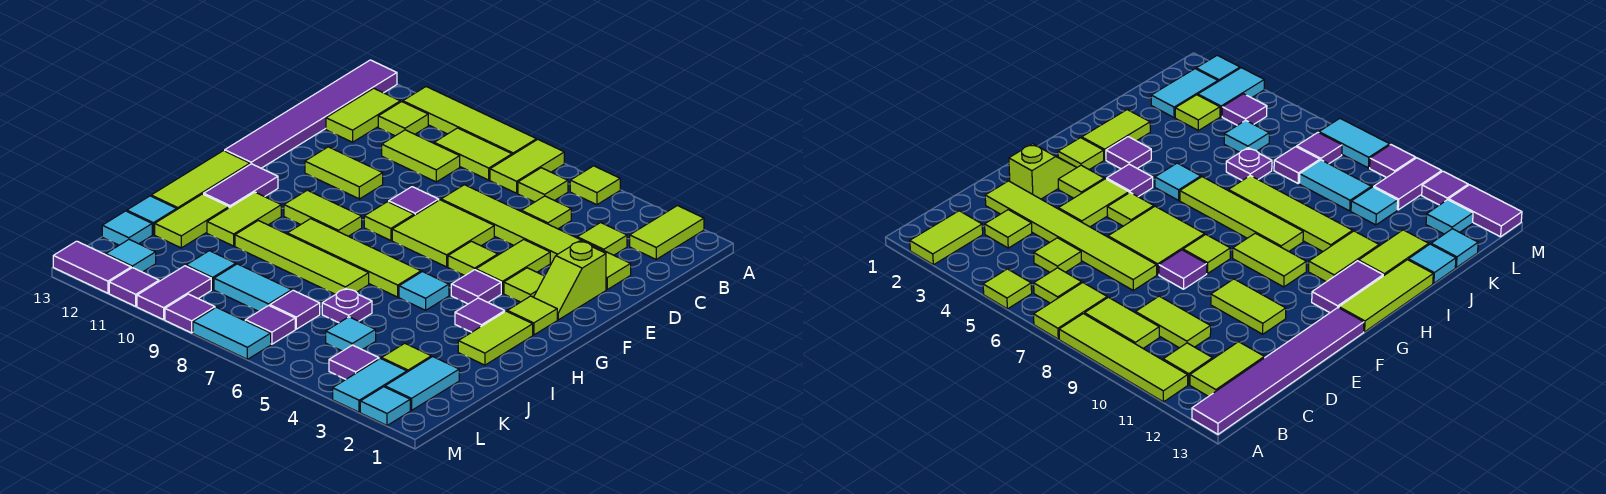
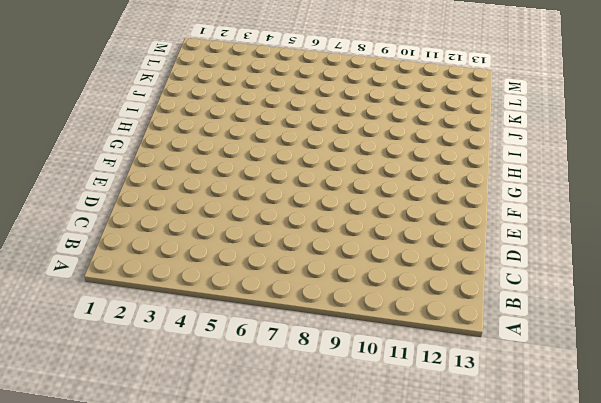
none -> lime tile A2:B2 level 1
none -> lime tile A5 level 1
none -> lime tile A7:B7 level 1
none -> lime tile A8:A11 level 1

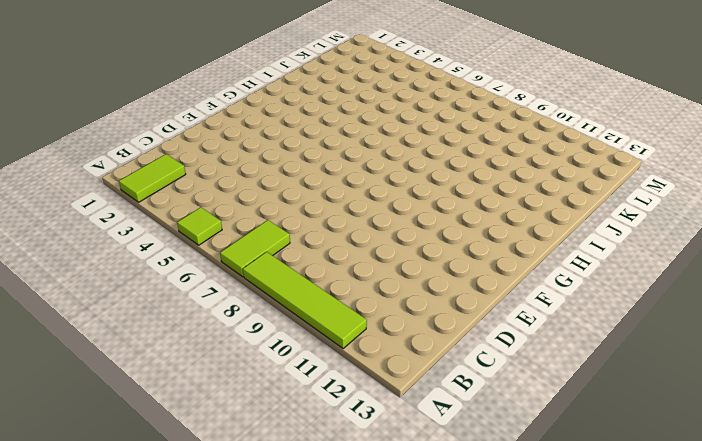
none -> purple tile A13:F13 level 1
none -> lime tile B6 level 1
none -> lime tile B8:B9 level 1
none -> lime tile B11 level 1

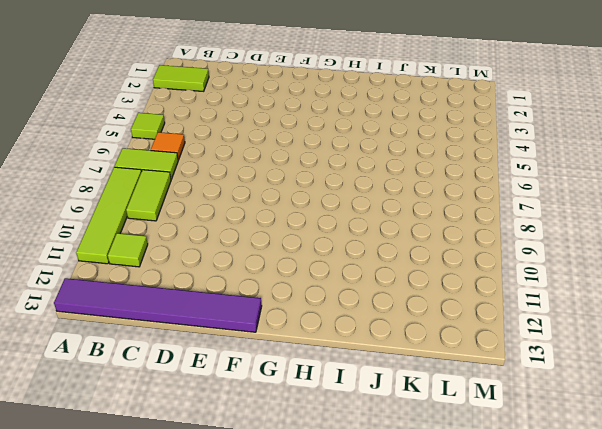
orange tile B6 level 1 -> lime tile B6 level 1
none -> lime tile B12:C12 level 1
none -> lime tile C3 level 1
none -> lime tile C5 level 1
none -> lime tile C9:C10 level 1

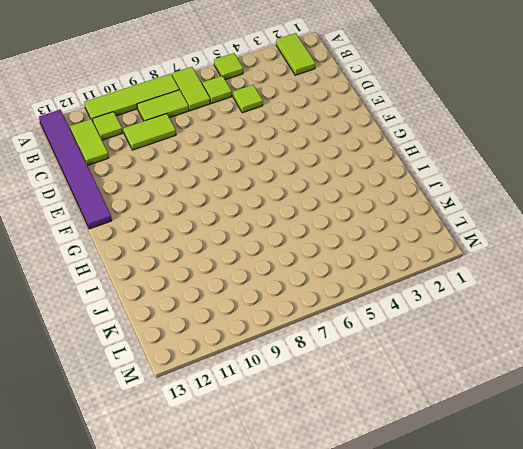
none -> lime tile C3 level 1
none -> lime tile D2:D7 level 1
none -> lime slope E2:F2 level 1 top E
none -> lime tile E4:F4 level 1

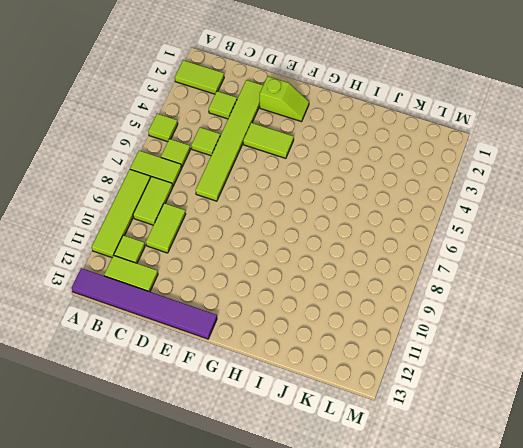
none -> lime tile E6:F7 level 1
none -> purple tile E8 level 1
none -> lime tile E10:E11 level 1
none -> lime tile F3 level 1

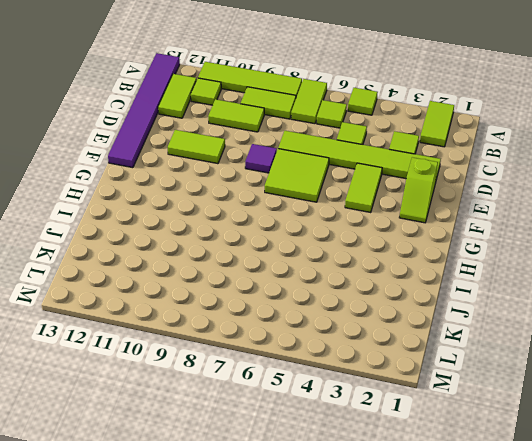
none -> lime tile F3 level 1
none -> lime tile F5 level 1
none -> lime tile F8 level 1
none -> lime tile G2 level 1

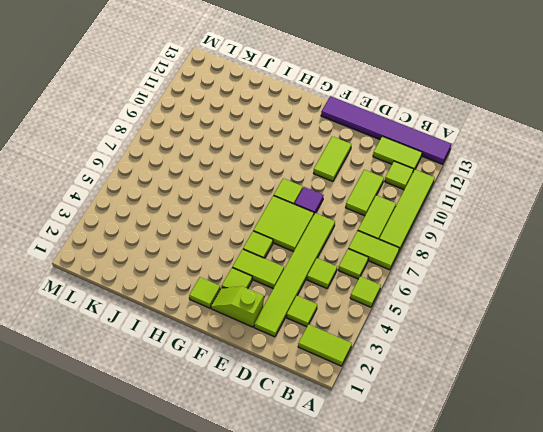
none -> purple tile G4 level 1
none -> lime tile G9:G10 level 1
none -> purple tile G12:H12 level 1
none -> lime tile G13:I13 level 1

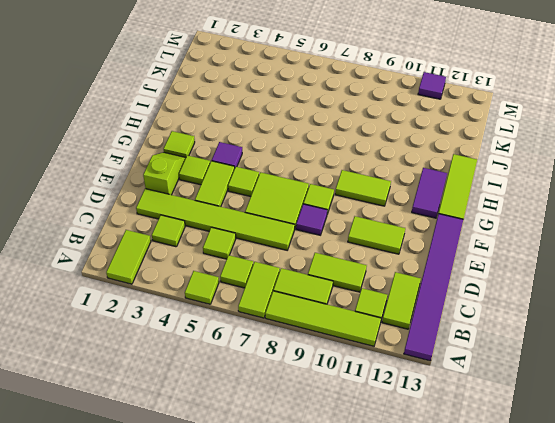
none -> lime tile H2:I2 level 1
none -> purple tile H3 level 1
none -> cyan tile H5 level 1
none -> lime tile H6:H9 level 1

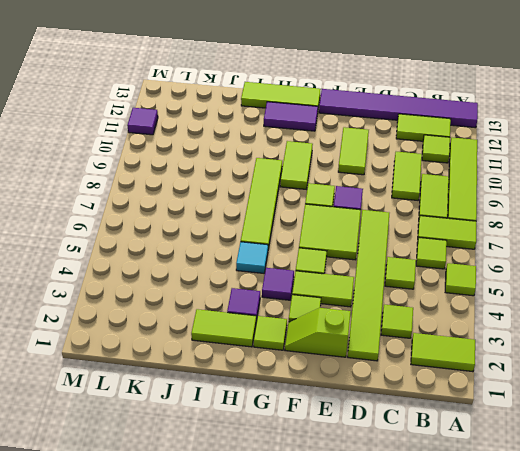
none -> lime tile H11:I11 level 1
none -> lime tile I7:I10 level 1
none -> lime tile I12:J12 level 1
none -> purple plate J6 level 1

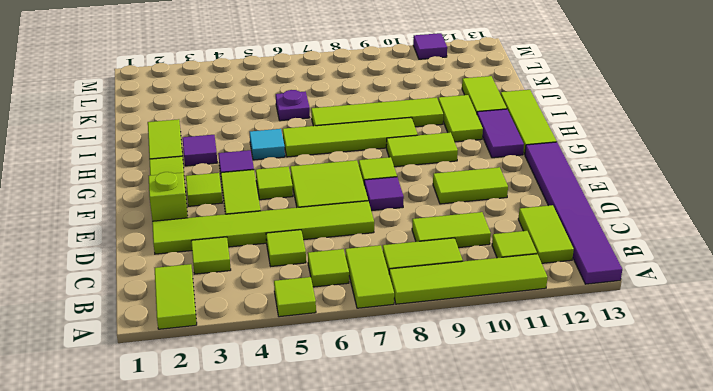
none -> cyan tile J13 level 1
none -> cyan tile K2:L2 level 1
none -> lime tile K3 level 1
none -> cyan tile K5 level 1

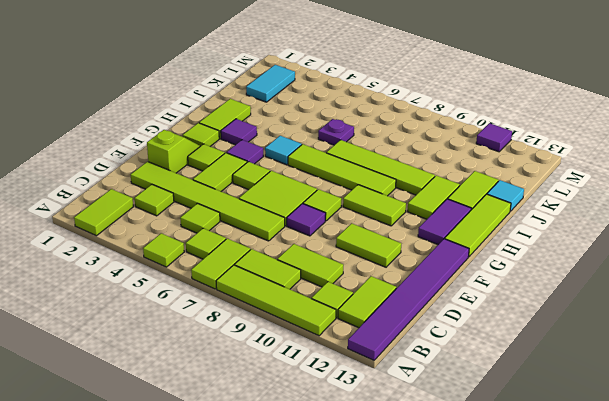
none -> lime tile K3 level 1
none -> cyan tile K5 level 1
none -> purple tile K7 level 1
none -> cyan tile K8:K9 level 1

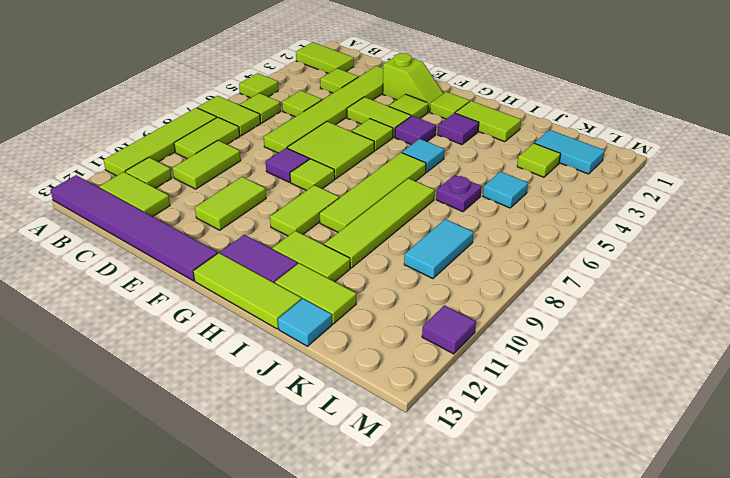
none -> purple tile K7 level 1
none -> cyan tile K10 level 1
none -> cyan tile K13 level 1
none -> cyan tile L3:M3 level 1

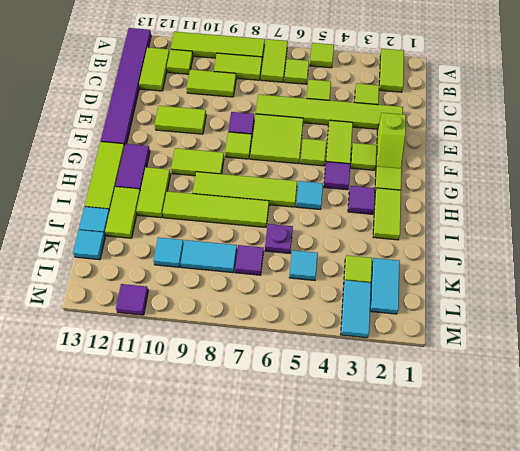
none -> purple tile L4 level 1
none -> purple tile L7 level 1
none -> purple tile L10:M10 level 1
none -> cyan tile L12 level 1

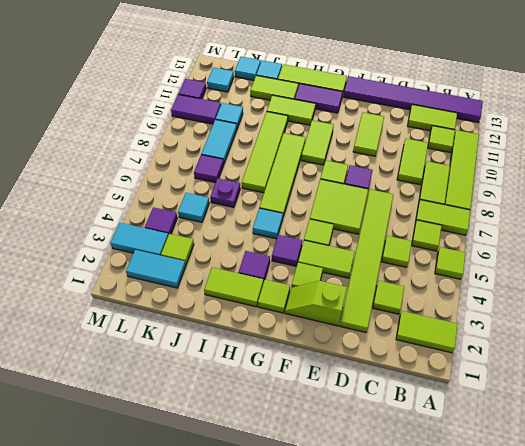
none -> purple tile L7 level 1
none -> cyan tile M2 level 1
none -> cyan tile M7:M8 level 1
none -> purple tile M9 level 1

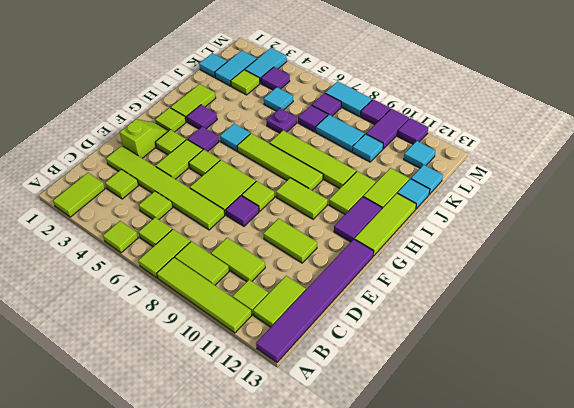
cyan tile K1 level 1 -> cyan tile M2 level 1
none -> purple tile M12:M13 level 1

